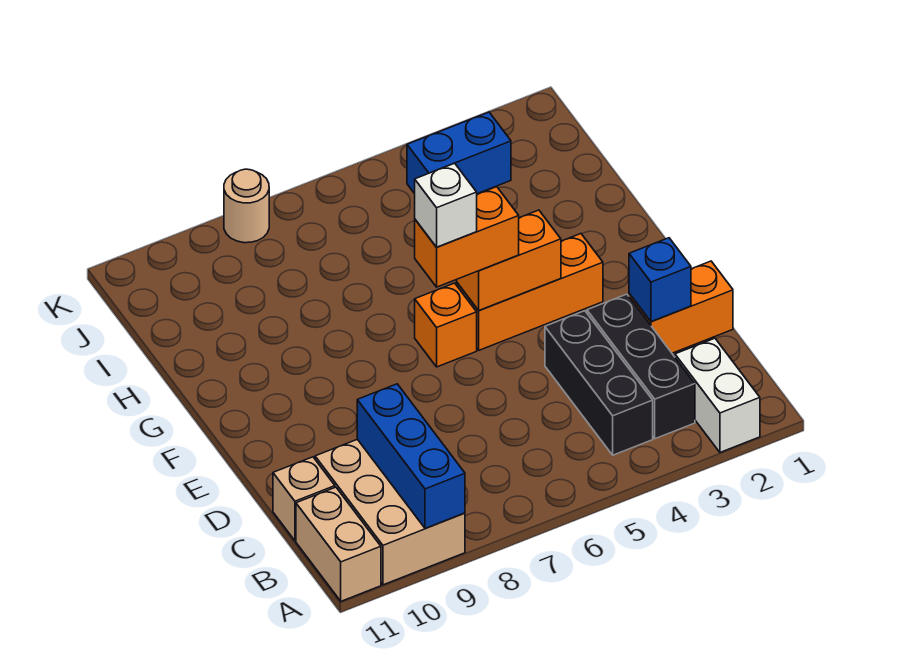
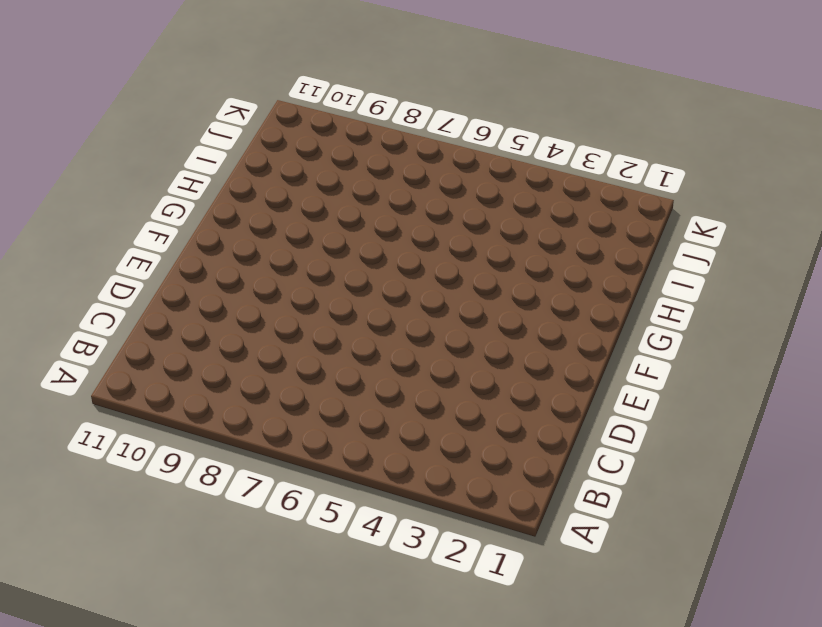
none -> white brick A2:B2 level 1
none -> tan brick A9:C10 level 1
none -> tan brick A11:B11 level 1

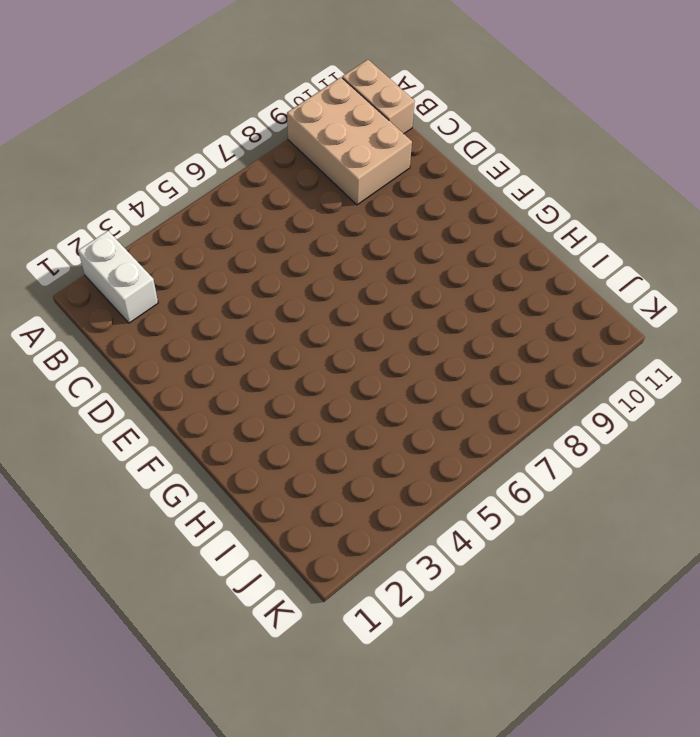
none -> black brick B3:D3 level 1
none -> black brick B4:D4 level 1
none -> tan brick C11 level 1

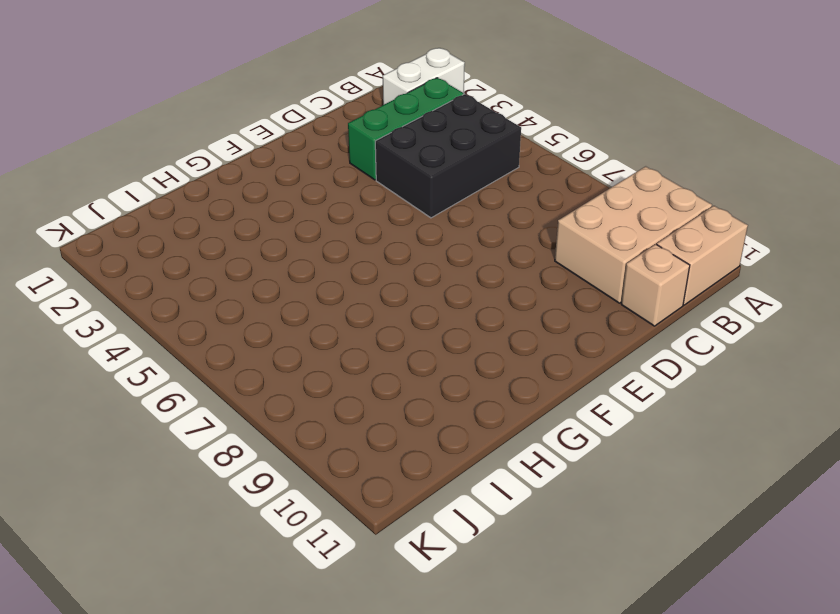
green brick B3:D3 level 1 -> black brick B3:D3 level 1
black brick B4:D5 level 1 -> black brick B4:D4 level 1
none -> orange brick D1:D2 level 1
none -> orange brick F3:F5 level 1
none -> orange brick F6 level 1

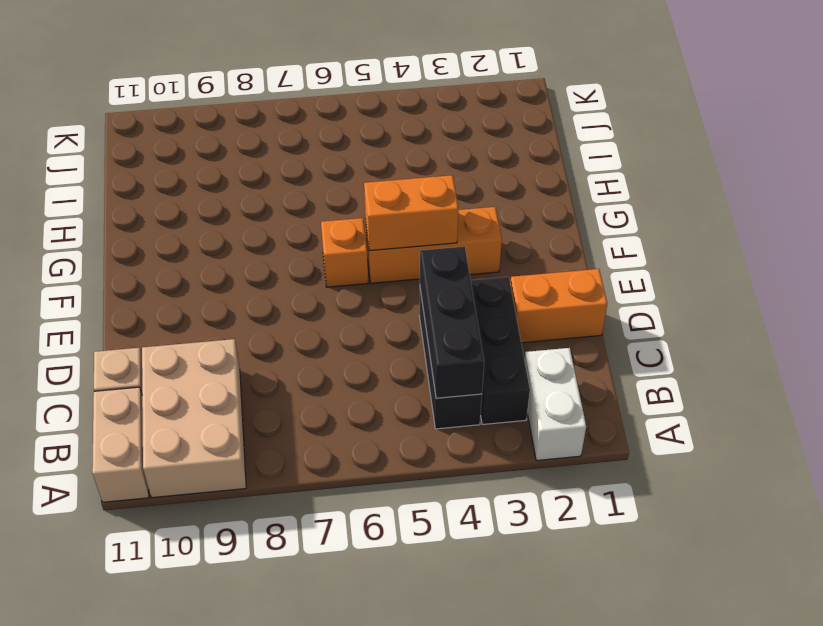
black brick B4:D4 level 2 -> none
none -> blue brick J3:J4 level 1
none -> tan round brick K8 level 1
none -> blue brick A9:C9 level 2

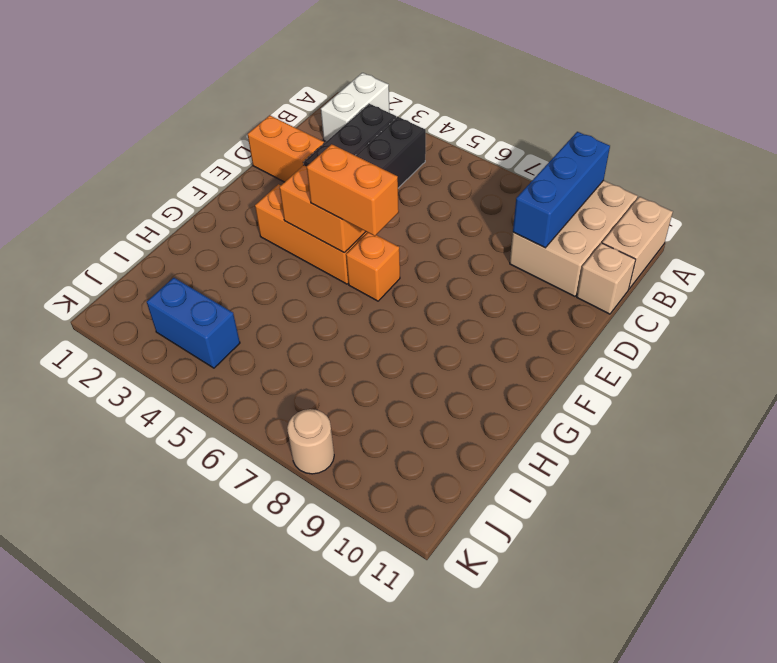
none -> blue brick D2 level 2
none -> white brick F6 level 4

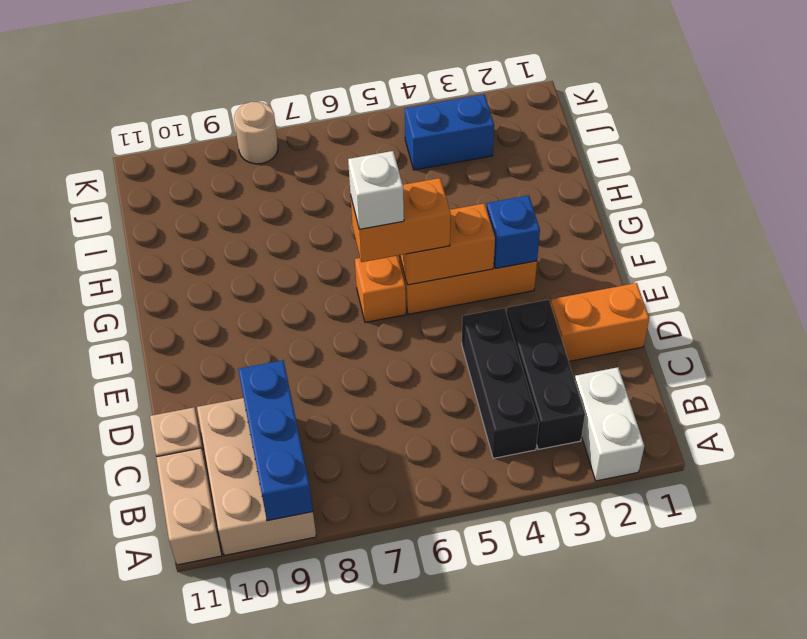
blue brick F3 level 2 -> blue brick D2 level 2

